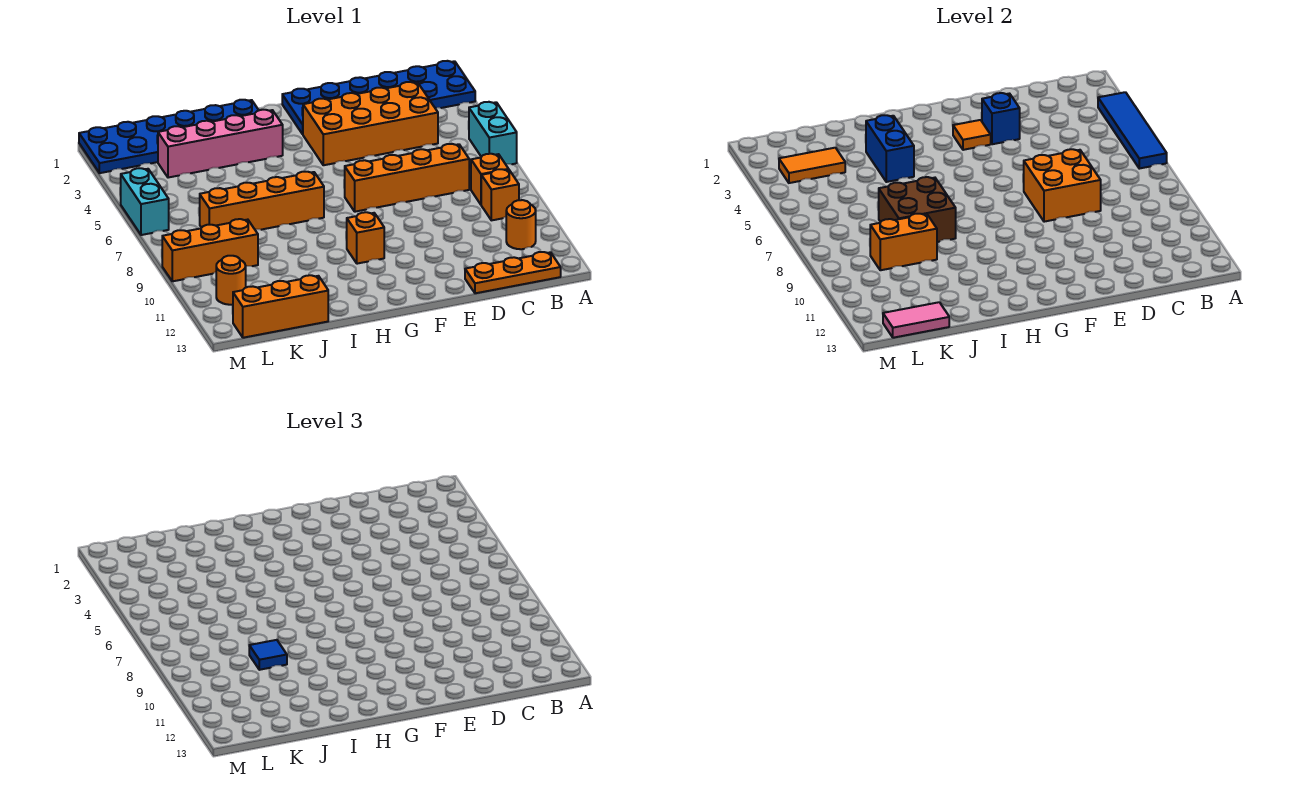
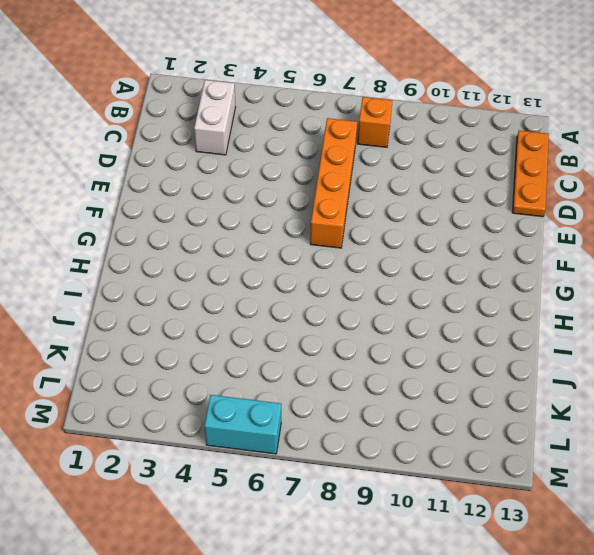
white brick B3:C3 level 1 -> orange brick C3:F4 level 1
none -> blue plate A1:F2 level 1
none -> cyan brick A5:A6 level 1
none -> orange brick B9 level 1

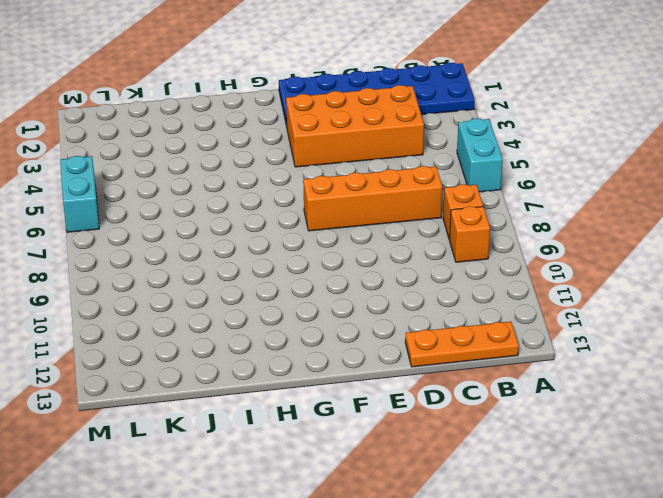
none -> orange round brick B11 level 1
none -> orange brick G10 level 1
none -> blue plate H1:M2 level 1

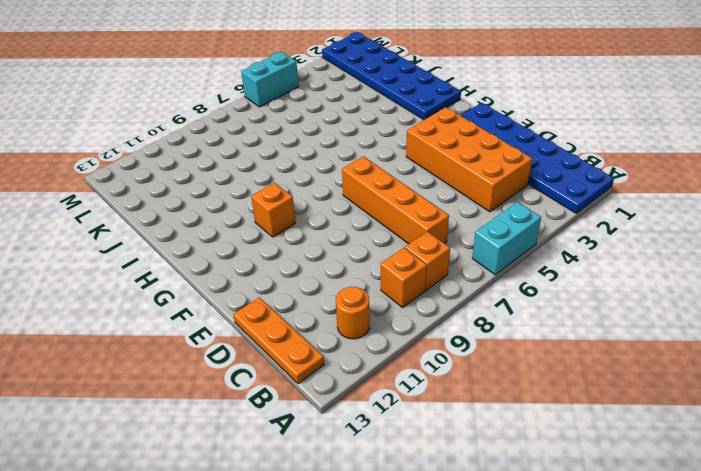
none -> pink brick H3:K3 level 1
none -> orange brick H7:K7 level 1
none -> orange brick J13:L13 level 1

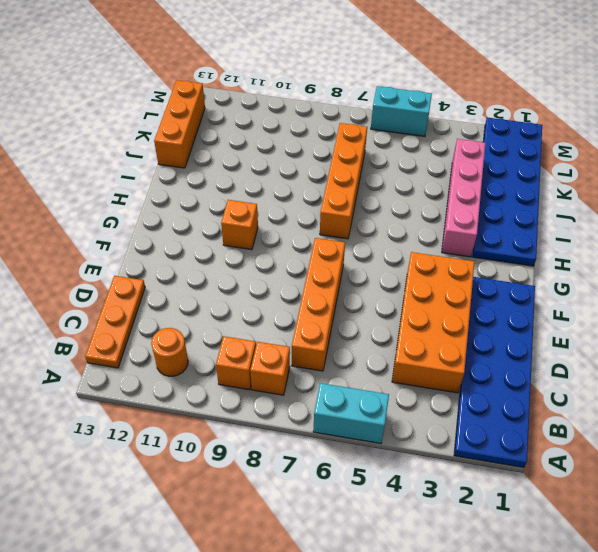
none -> orange brick K9:M9 level 1
none -> orange round brick L11 level 1
none -> blue tile A3:A6 level 2

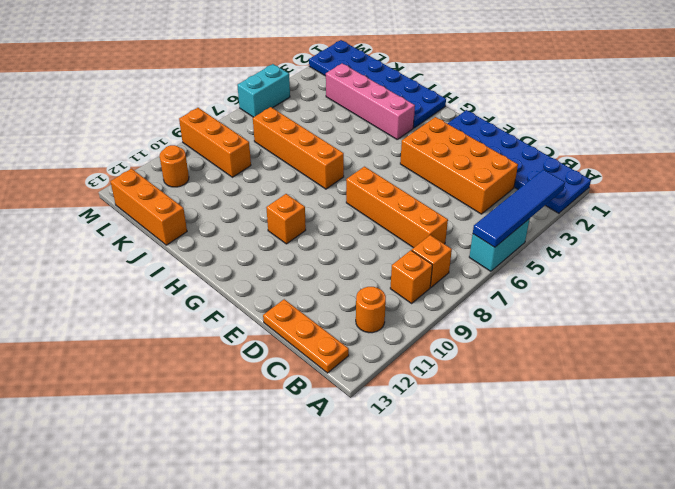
none -> orange brick D7:E8 level 2
none -> blue brick E3 level 2
none -> orange tile F3 level 2

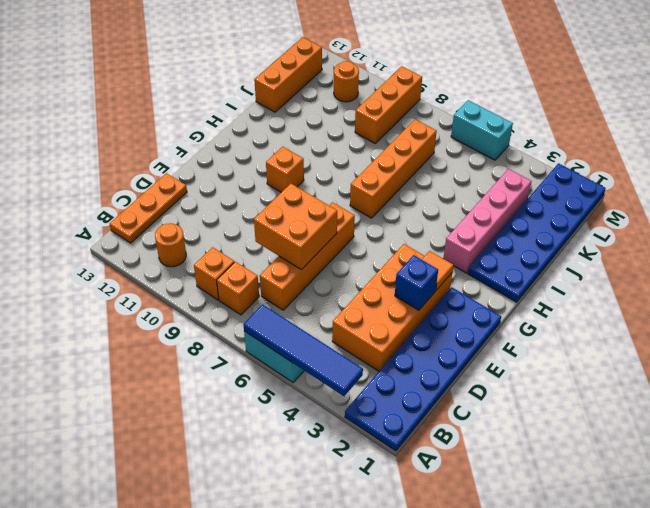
none -> blue brick I3:I4 level 2
none -> brown brick I7:J8 level 2
none -> orange brick J9:K9 level 2

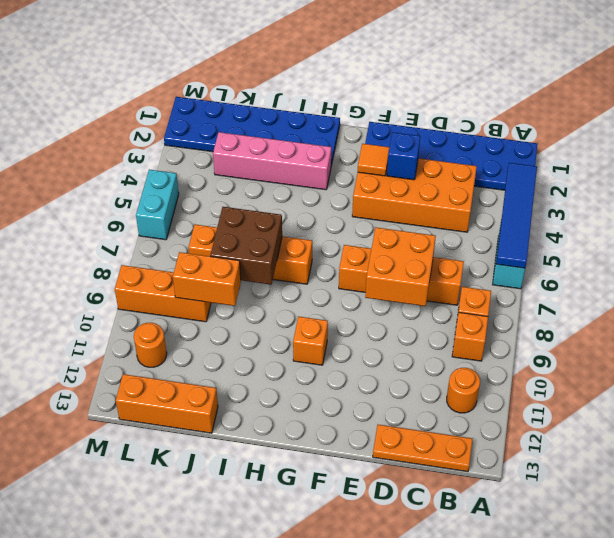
none -> blue brick I3:I4 level 2
none -> orange tile K3:L3 level 2
none -> pink tile K13:L13 level 2

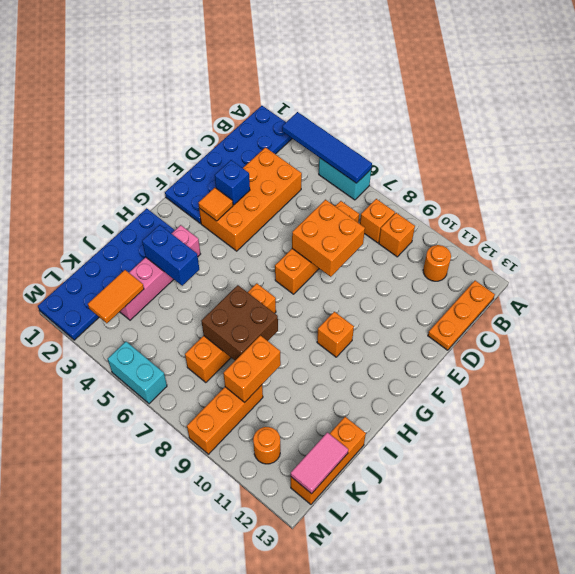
none -> blue tile J9 level 3

